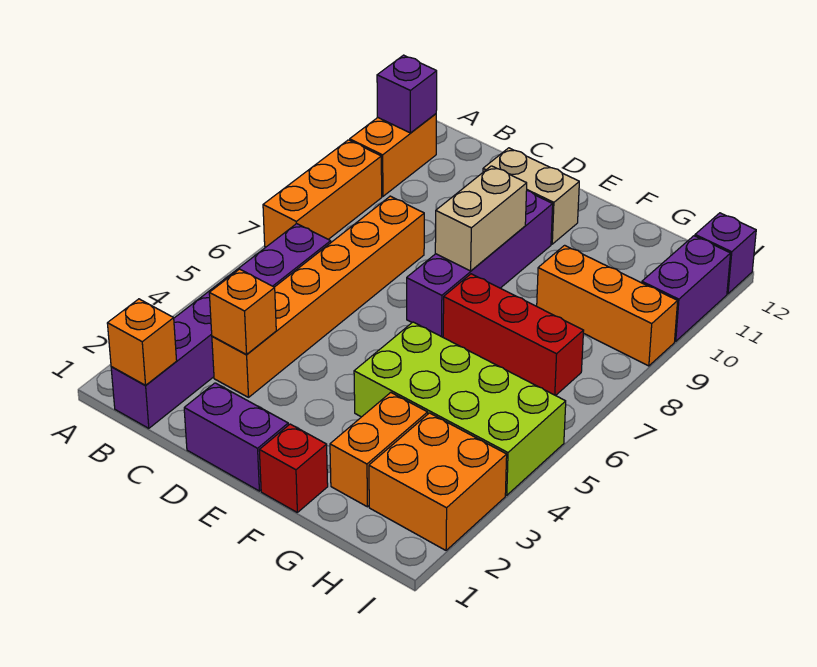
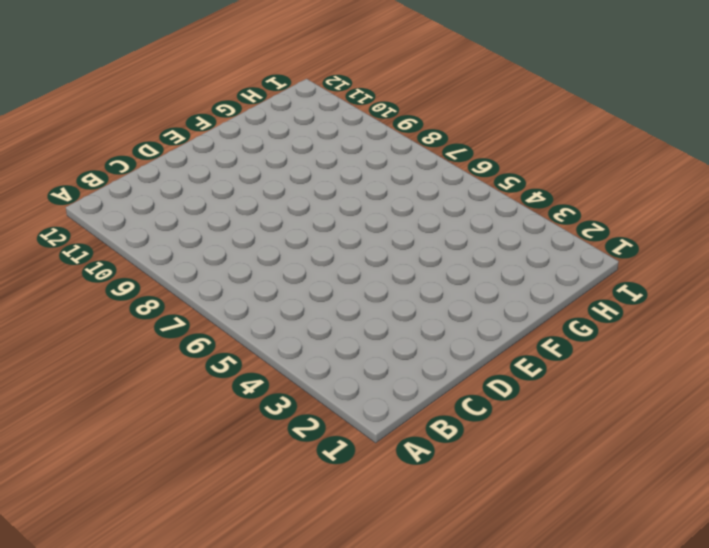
none -> orange brick A7:A9 level 1
none -> orange brick A10:A11 level 1
none -> purple brick B1:B6 level 1

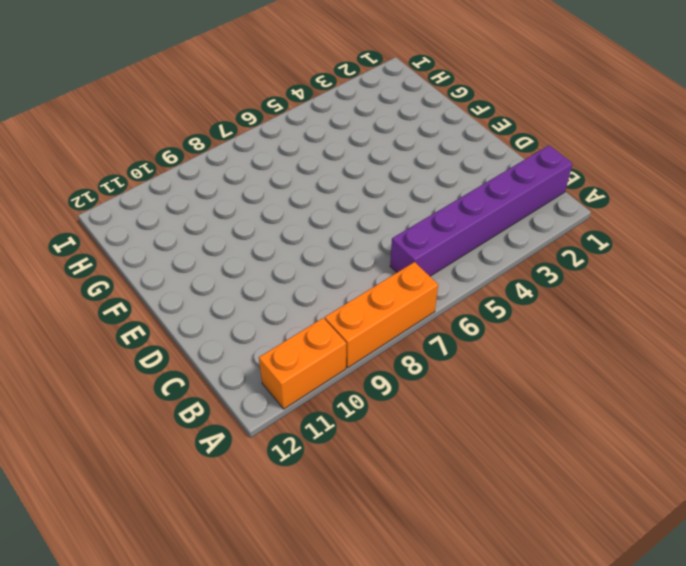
none -> orange brick C3:C8 level 1
none -> purple brick D1:E1 level 1
none -> tan brick D11:E11 level 1

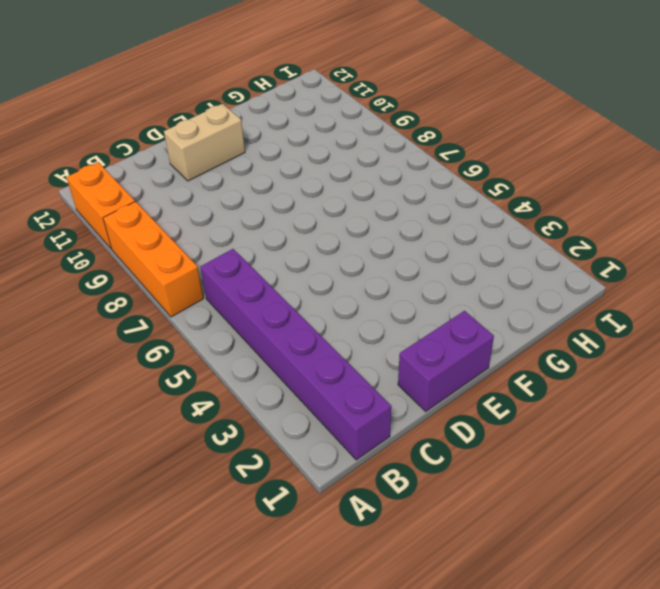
none -> orange brick C3:C8 level 1
none -> purple brick E7:E10 level 1
none -> red brick F1 level 1

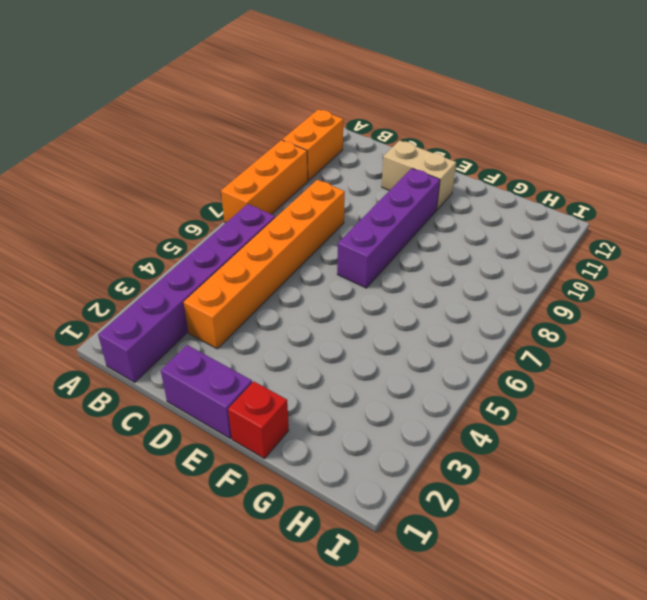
none -> lime brick F4:I5 level 1
none -> red brick F7:H7 level 1
none -> orange brick G2:G3 level 1

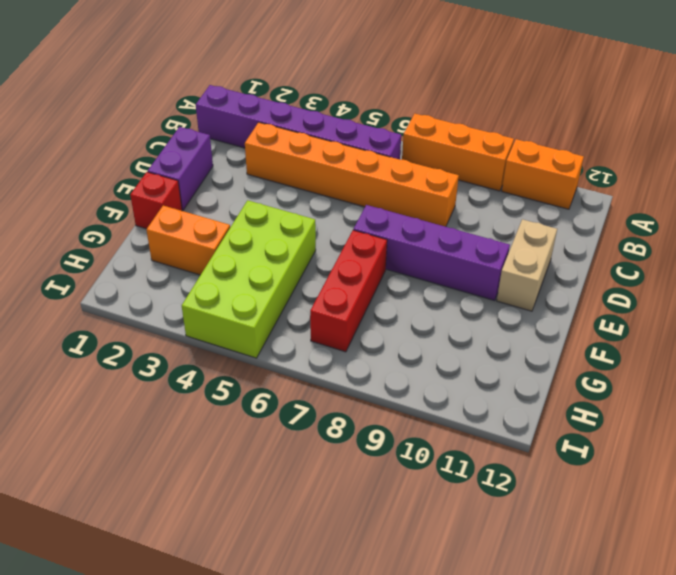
none -> orange brick G9:I9 level 1
none -> orange brick H2:I3 level 1
none -> purple brick I10:I11 level 1

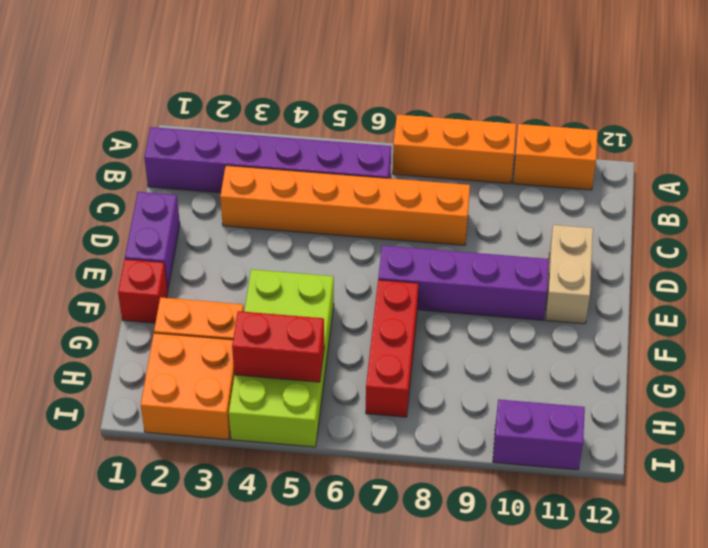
red brick H4:H5 level 2 -> none
none -> orange brick G9:I9 level 1
none -> purple brick I12 level 1
none -> purple brick A11 level 2

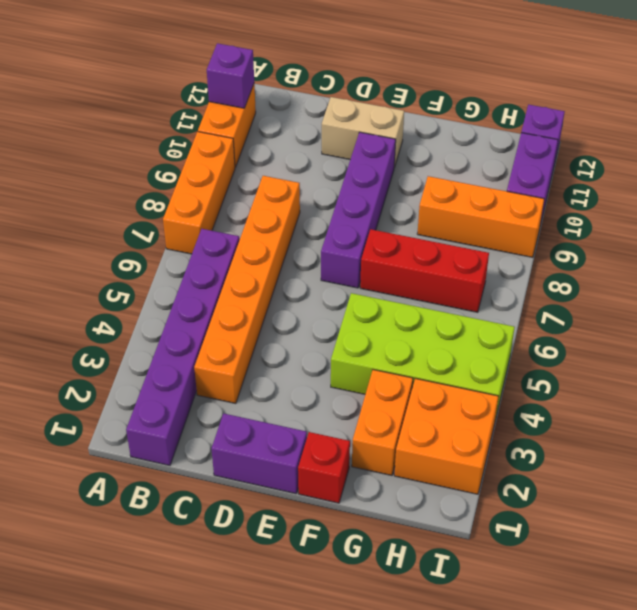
none -> orange brick B1 level 2
none -> orange brick C3 level 2
none -> tan brick E8:E9 level 2

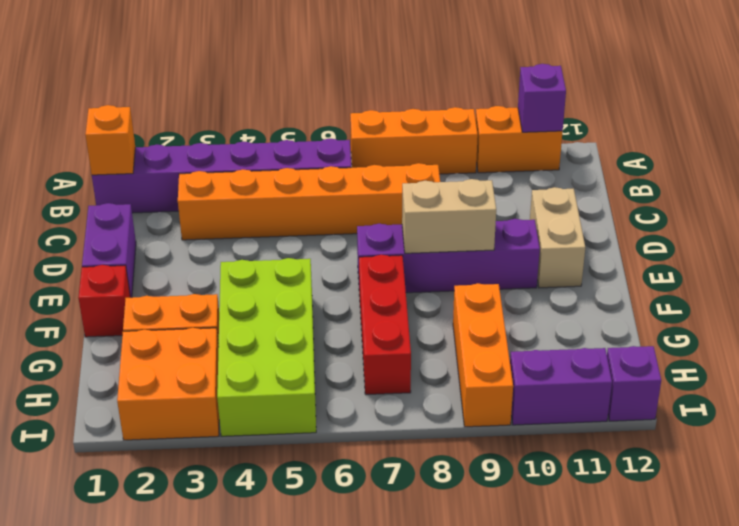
none -> orange brick C3 level 2

